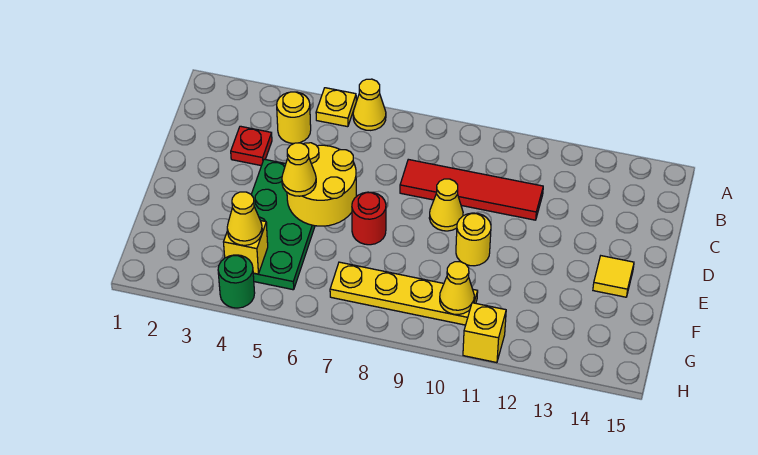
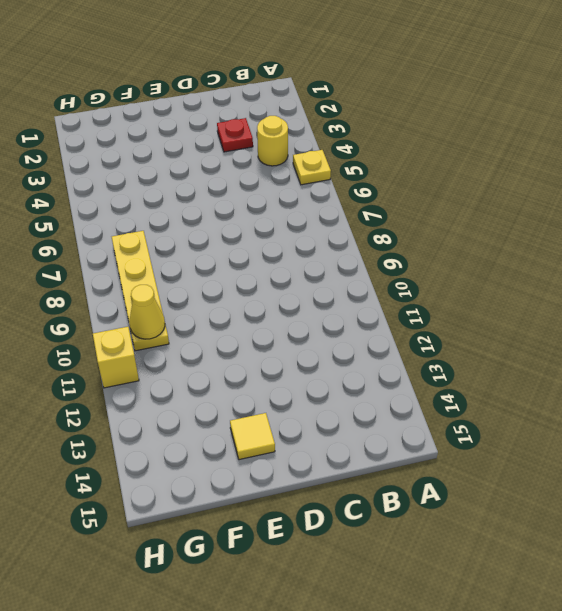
none -> yellow cone A6 level 1
none -> red tile C8:C11 level 1
none -> green plate D4:G5 level 1

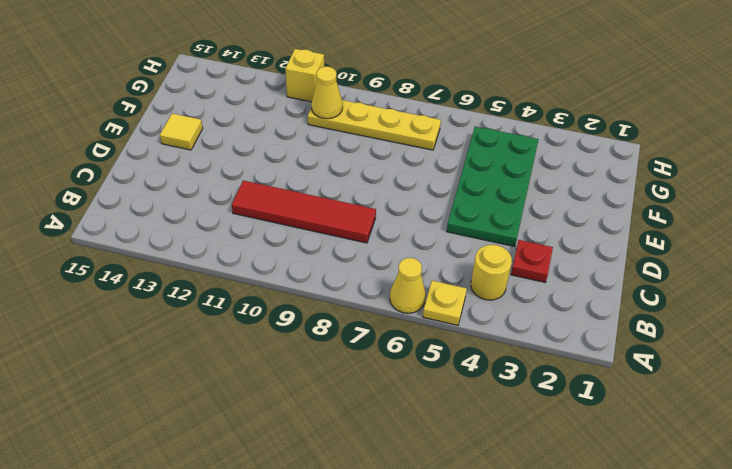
none -> yellow cone D9 level 1
none -> red round brick E7 level 1
none -> yellow round brick E10 level 1

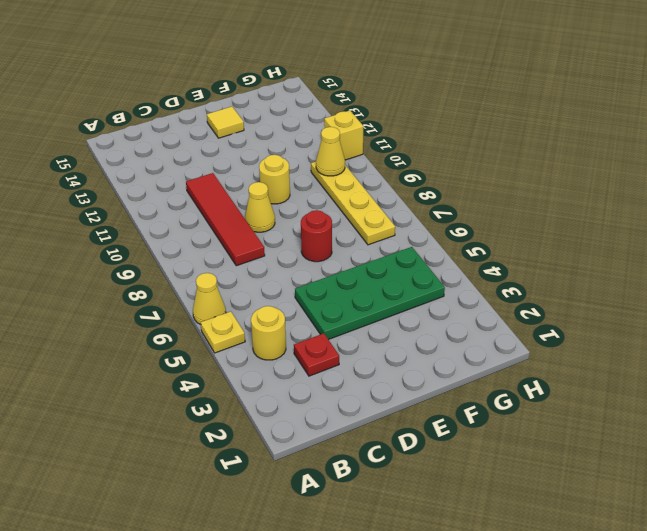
none -> green round brick H4 level 1
none -> yellow round brick D5:E6 level 2
none -> yellow brick G4 level 2

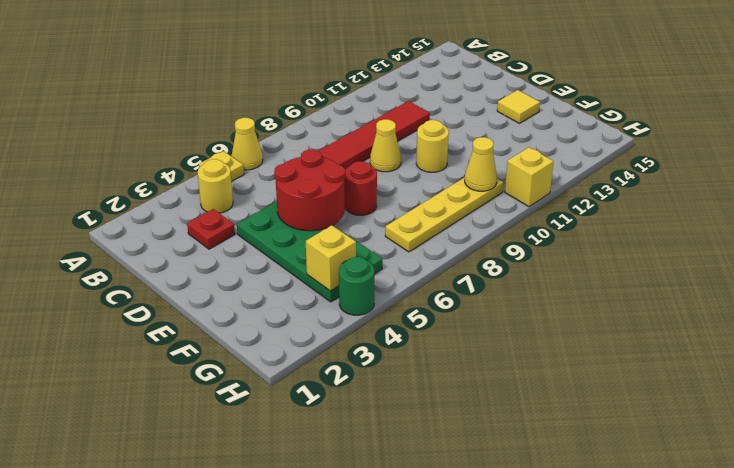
red round brick D5:E6 level 2 -> yellow round brick D5:E6 level 2
none -> yellow cone E5 level 3
none -> yellow cone G4 level 3

